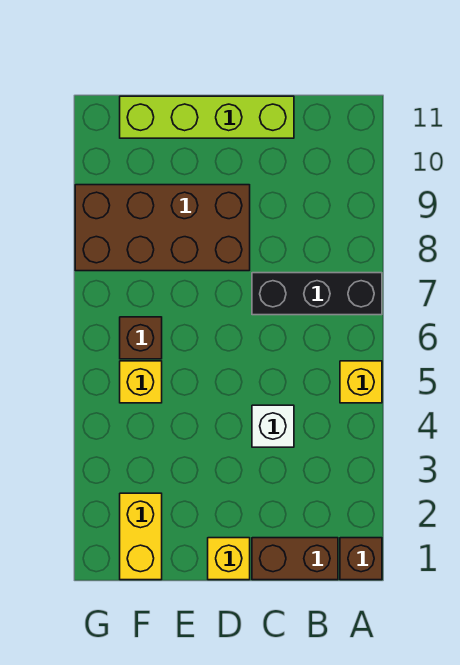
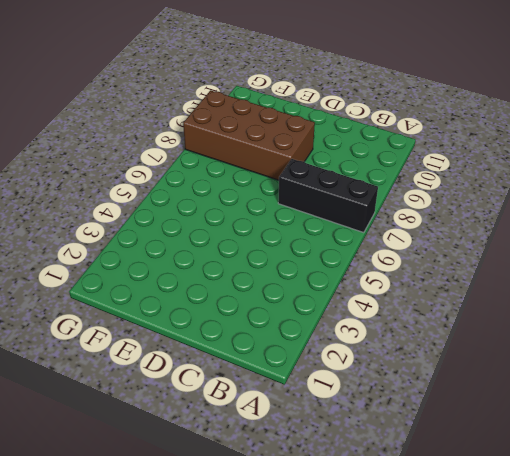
none -> brown brick A1 level 1
none -> yellow brick A5 level 1

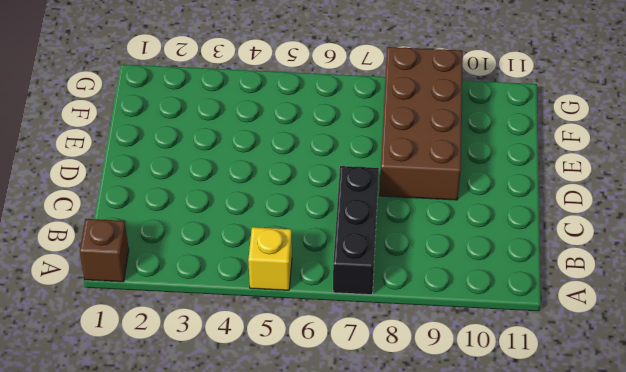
none -> brown brick B1:C1 level 1
none -> white brick C4 level 1

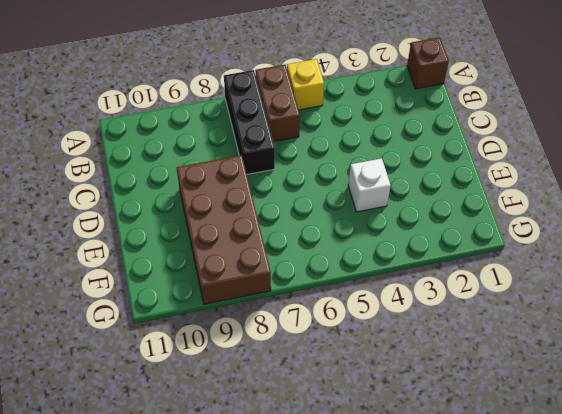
brown brick A6:B6 level 1 -> brown brick B1:C1 level 1
white brick E4 level 1 -> white brick C4 level 1
none -> lime brick C11:F11 level 1
none -> yellow brick D1 level 1

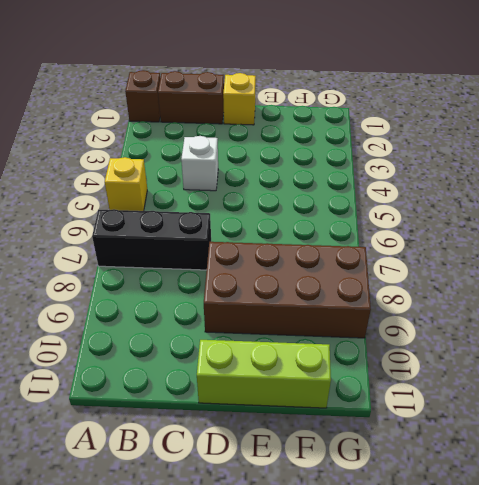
lime brick D11:F11 level 1 -> lime brick C11:F11 level 1
none -> yellow brick F1:F2 level 1
none -> yellow brick F5 level 1

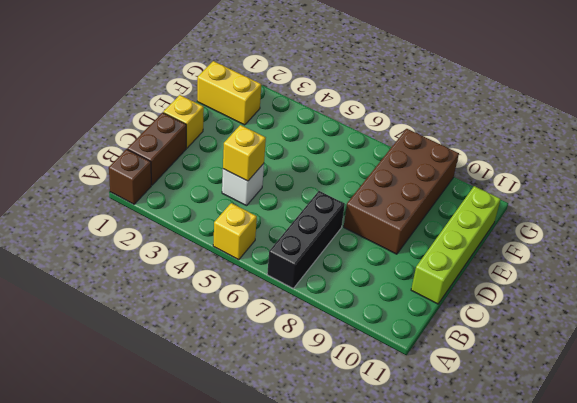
yellow brick C4 level 2 -> yellow brick F5 level 1
none -> brown brick F6 level 1

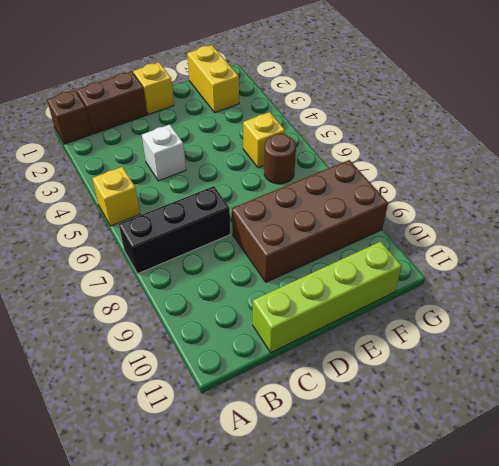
brown round brick F6 level 1 -> brown brick F6 level 1

